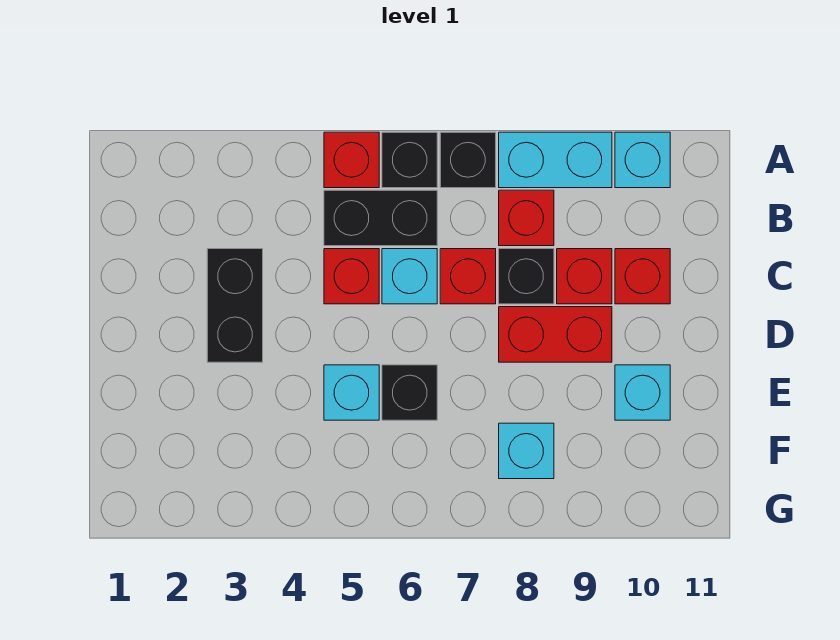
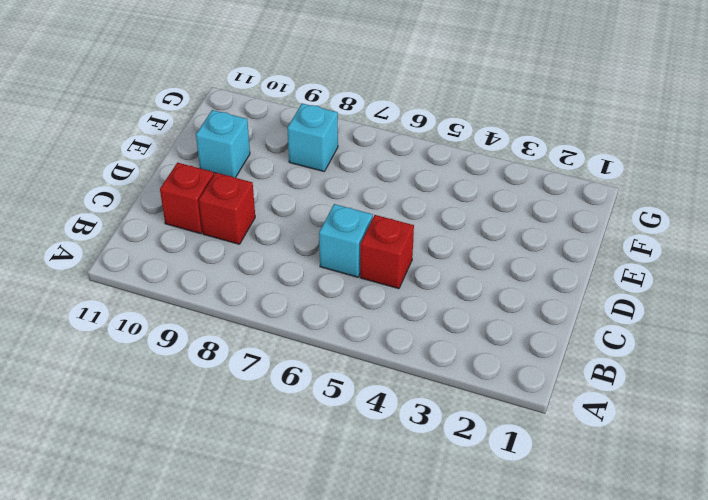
none -> red brick A5 level 1
none -> black brick A6 level 1
none -> black brick A7 level 1

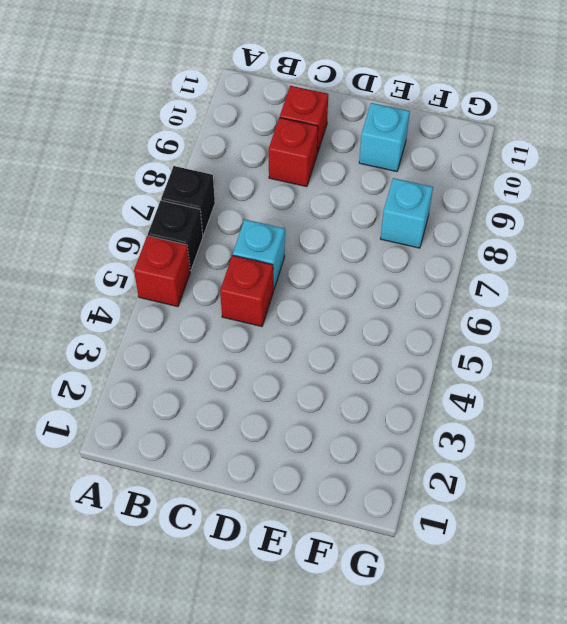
none -> cyan brick A8:A9 level 1
none -> cyan brick A10 level 1
none -> black brick B5:B6 level 1

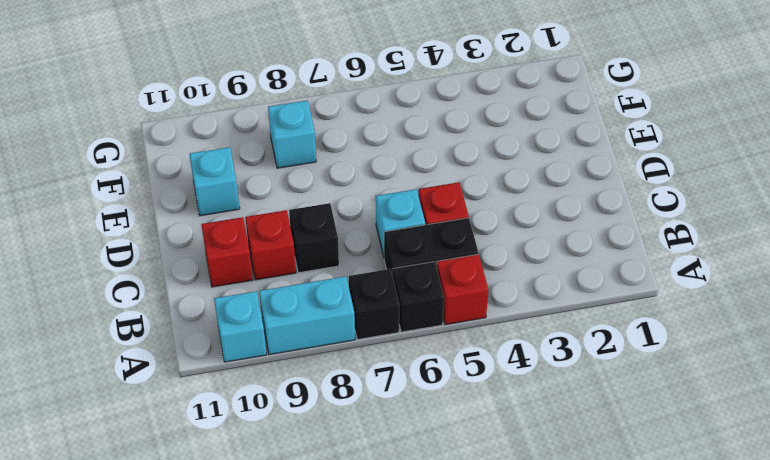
none -> red brick B8 level 1
none -> black brick C3:D3 level 1
none -> red brick C7 level 1

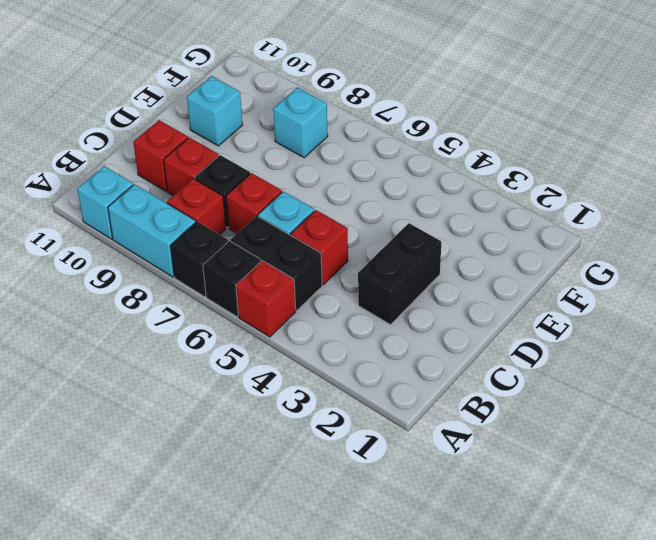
none -> red brick D8:D9 level 1
none -> cyan brick E5 level 1
none -> black brick E6 level 1

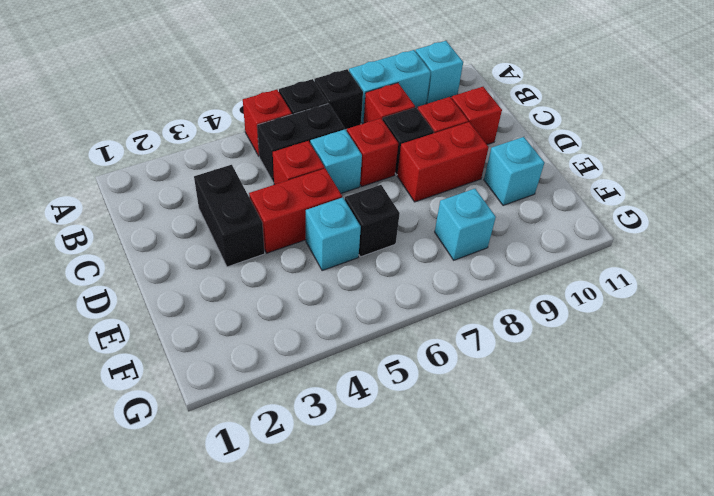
red brick D4:D5 level 1 -> none

